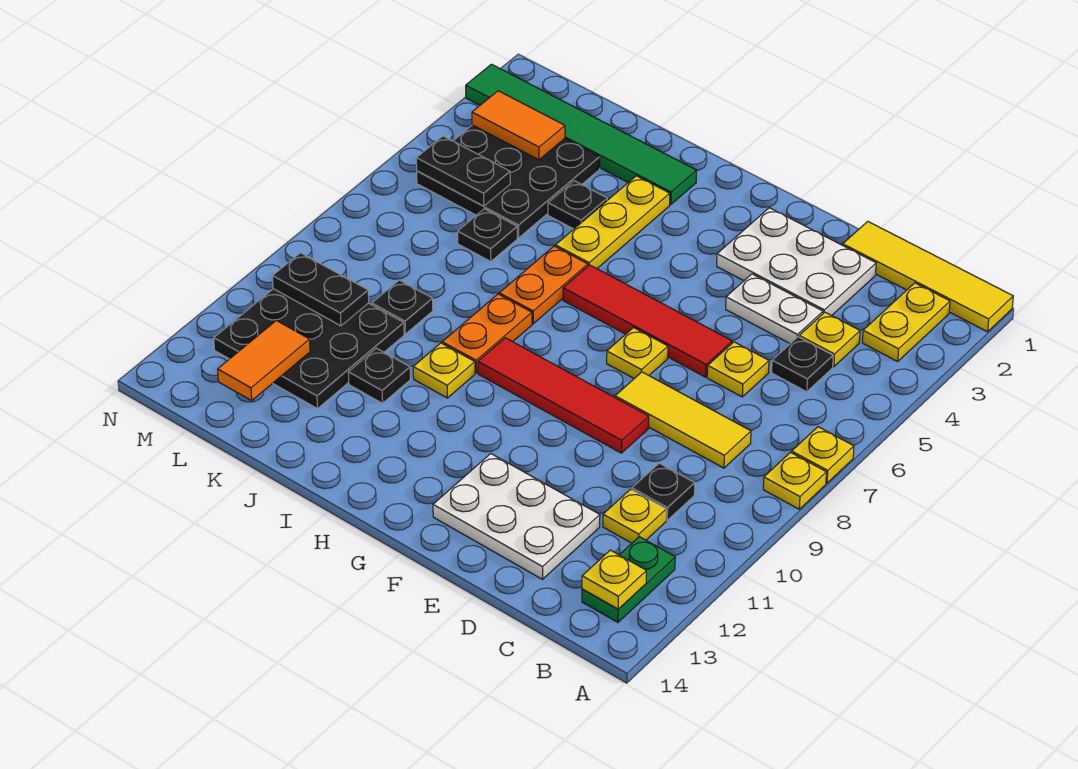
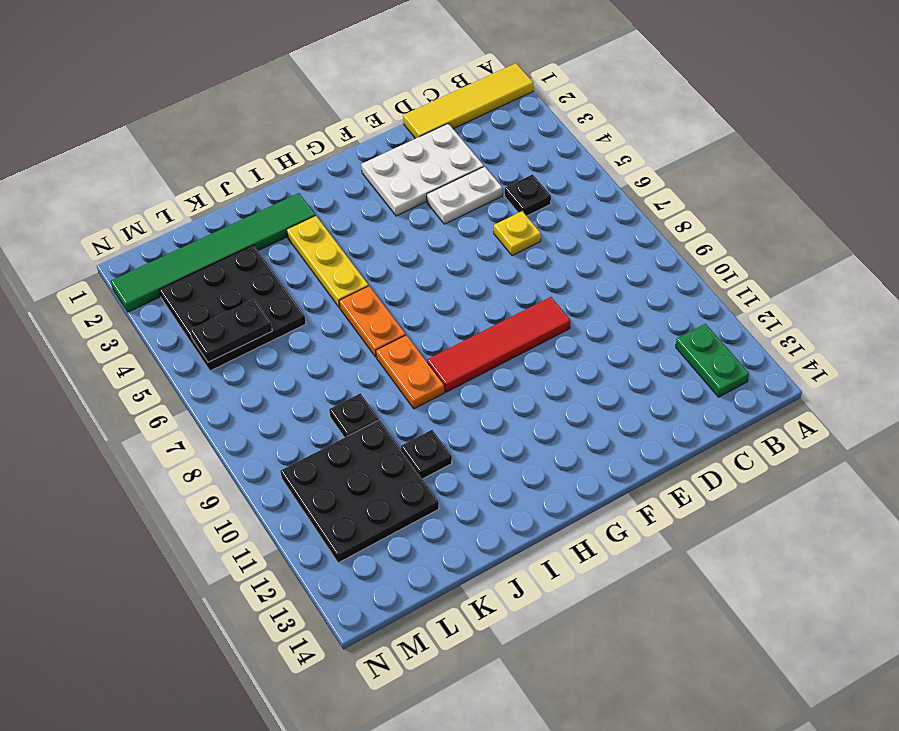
none -> yellow plate A7 level 1
none -> yellow plate A8 level 1
none -> yellow plate B2:B3 level 1
none -> yellow plate C4 level 1

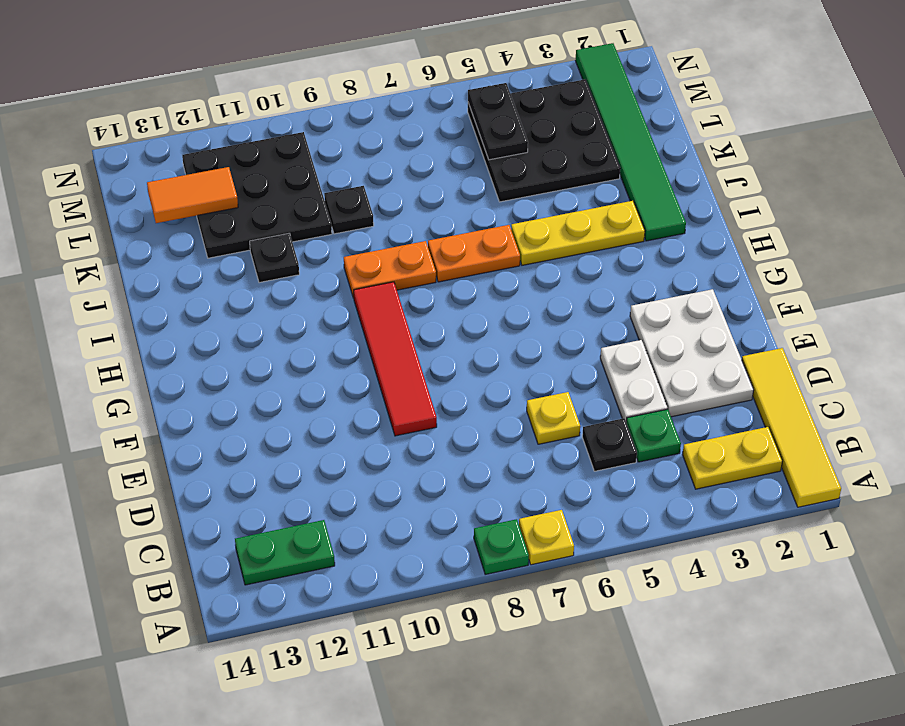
green plate A8 level 1 -> yellow plate A8 level 1
green plate C4 level 1 -> yellow plate C4 level 1
none -> yellow tile C8:E8 level 1
none -> black plate C10 level 1
none -> yellow plate C11 level 1
none -> white plate D12:F13 level 1

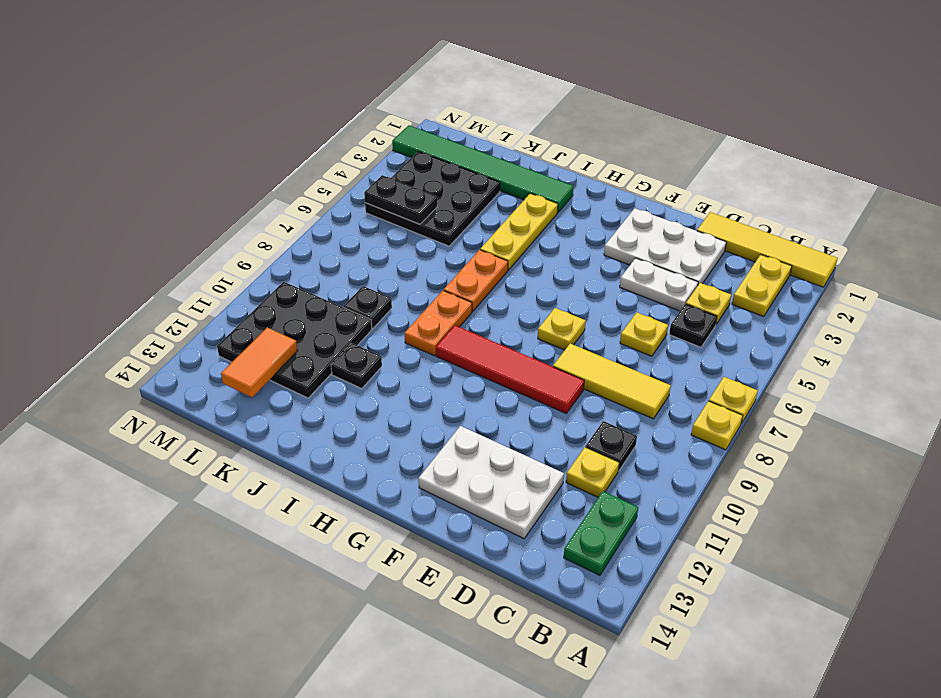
none -> red tile E6:H6 level 1
none -> yellow plate I10 level 1
none -> black plate J4 level 1
none -> black plate K6 level 1

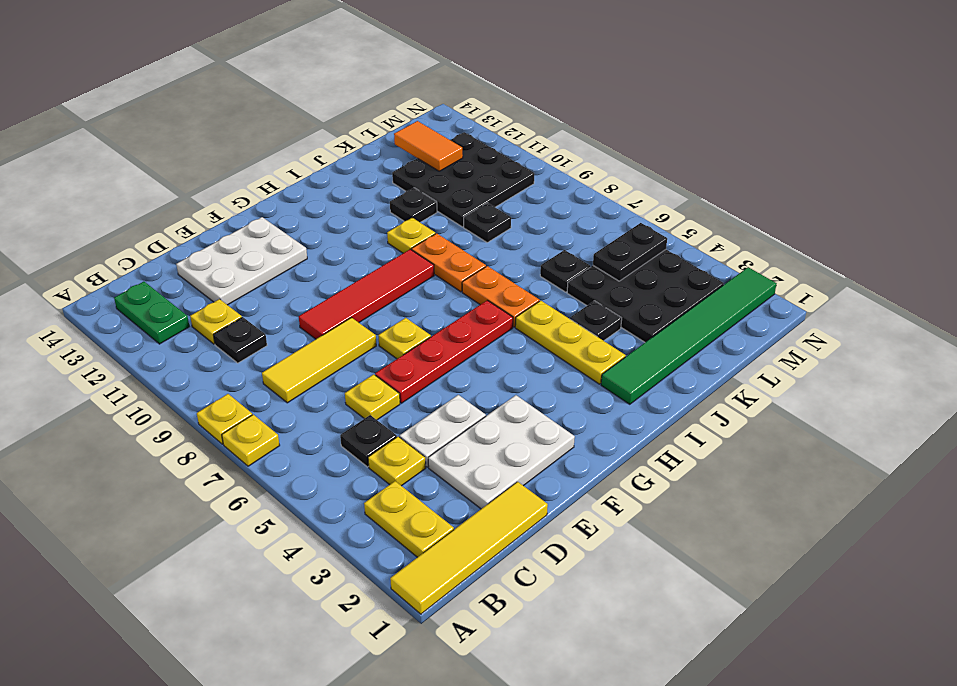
red plate E6:H6 level 1 -> red tile E6:H6 level 1
none -> yellow plate B13 level 2
none -> orange tile L3:M3 level 2
none -> black plate L10:M10 level 2

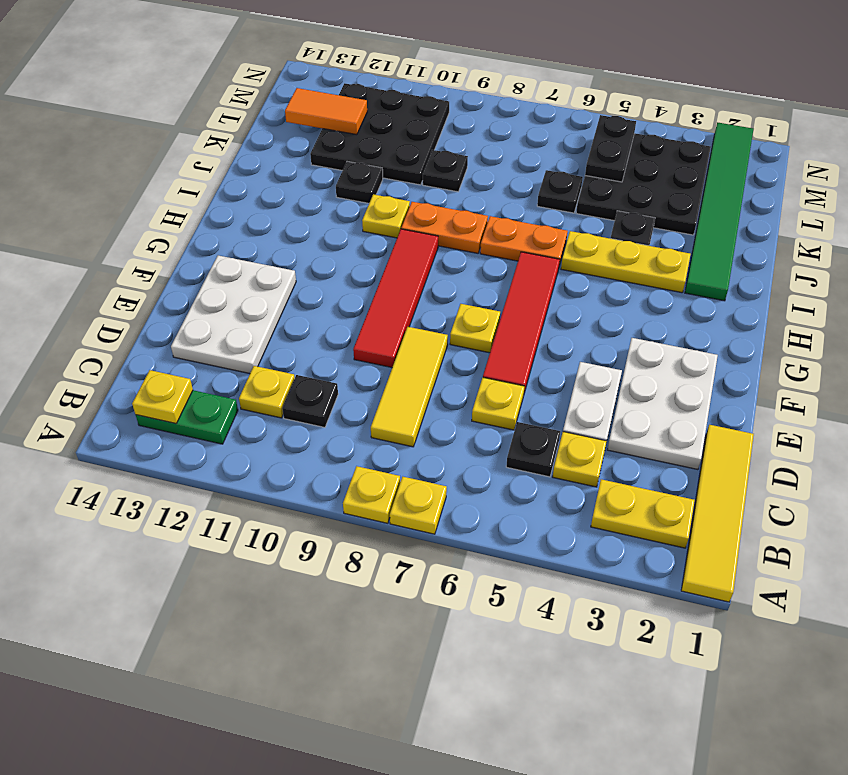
none -> orange tile L3:M3 level 2
none -> black plate L10:M10 level 2

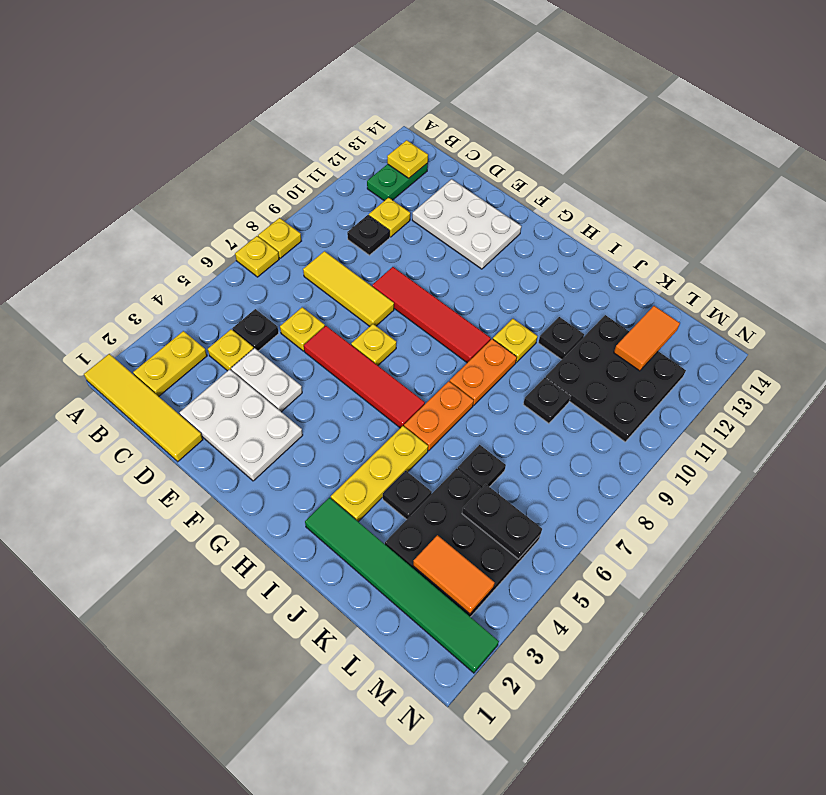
none -> black plate L10:M10 level 2

